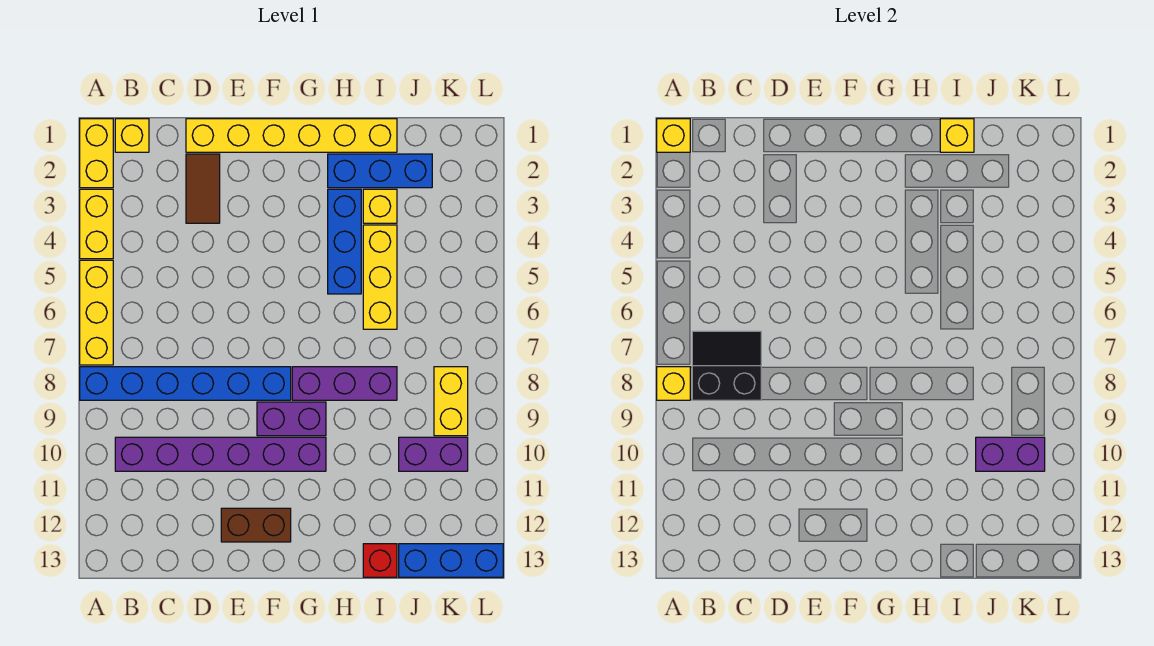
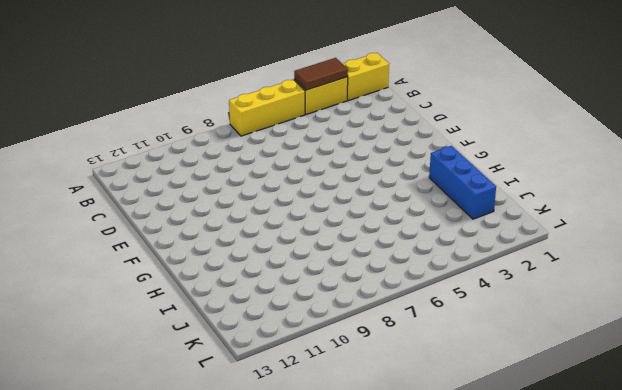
brown tile A3:A4 level 2 -> brown tile D2:D3 level 1
none -> blue brick A8:F8 level 1
none -> yellow brick B1 level 1
none -> purple brick B10:G10 level 1

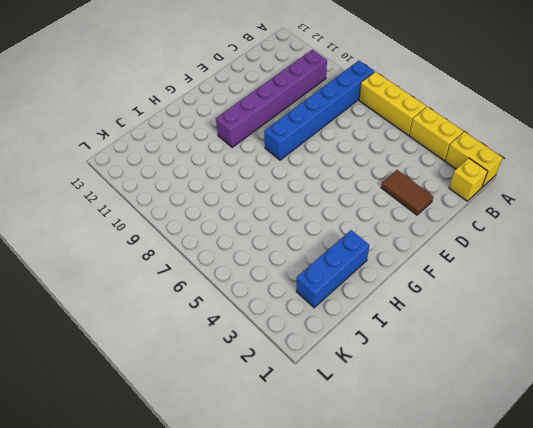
none -> yellow brick D1:I1 level 1
none -> brown brick E12:F12 level 1
none -> purple brick F9:G9 level 1

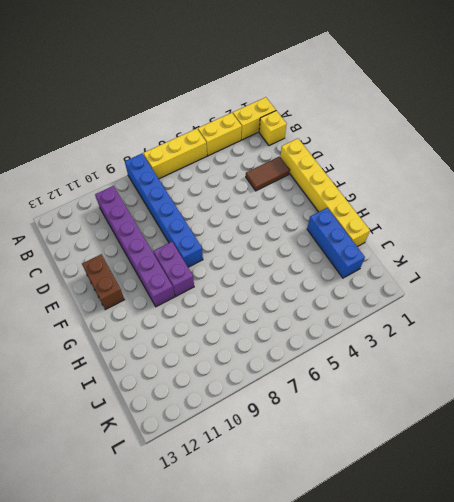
none -> purple brick G8:I8 level 1
none -> blue brick H3:H5 level 1
none -> yellow brick I3 level 1

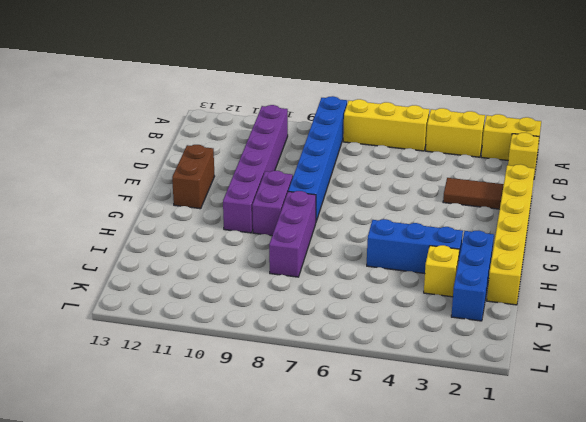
none -> yellow brick I4:I6 level 1
none -> red brick I13 level 1
none -> purple brick J10:K10 level 1

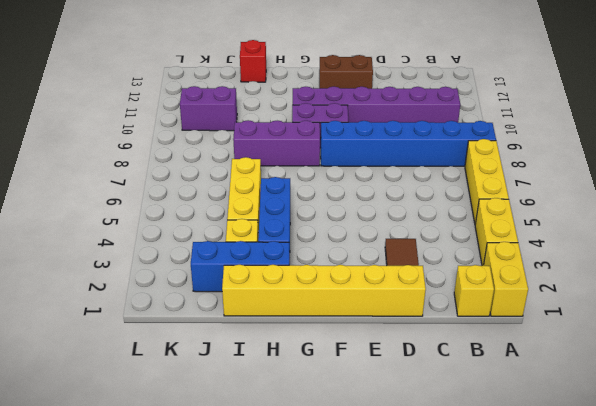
none -> blue brick J13:L13 level 1
none -> yellow brick K8:K9 level 1
none -> yellow brick A1 level 2

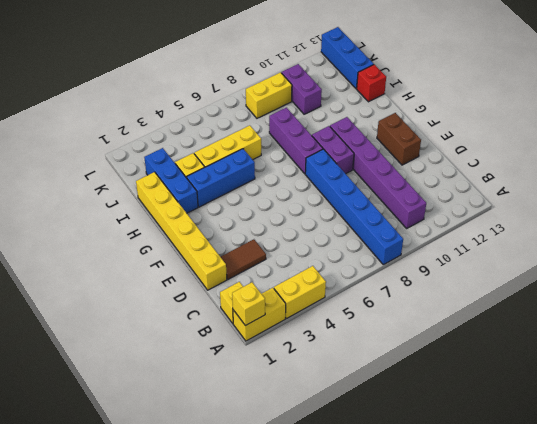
none -> yellow brick A5:A7 level 1
none -> yellow brick A8 level 2
none -> black slope B7:C8 level 2 top 8

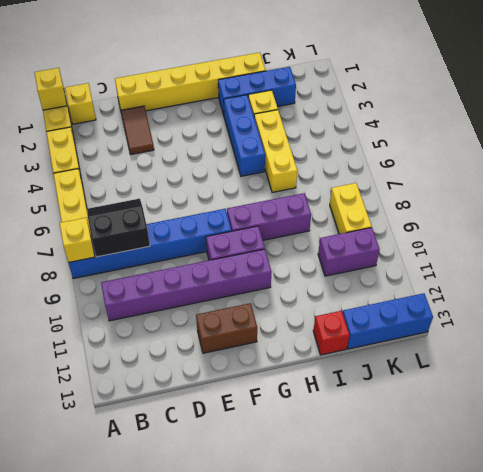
none -> yellow brick I1 level 2
none -> purple brick J10:K10 level 2

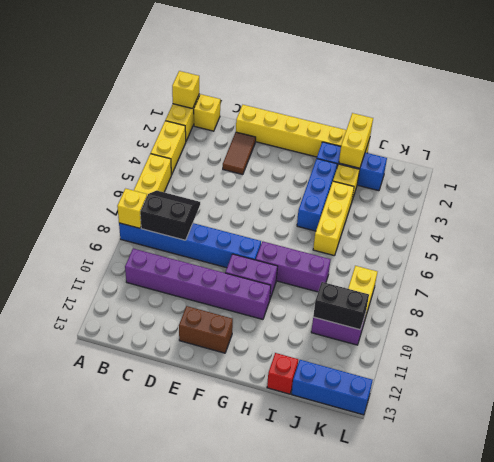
yellow brick I1:I2 level 2 -> yellow brick I1 level 2
black brick J10:K10 level 2 -> purple brick J10:K10 level 2

